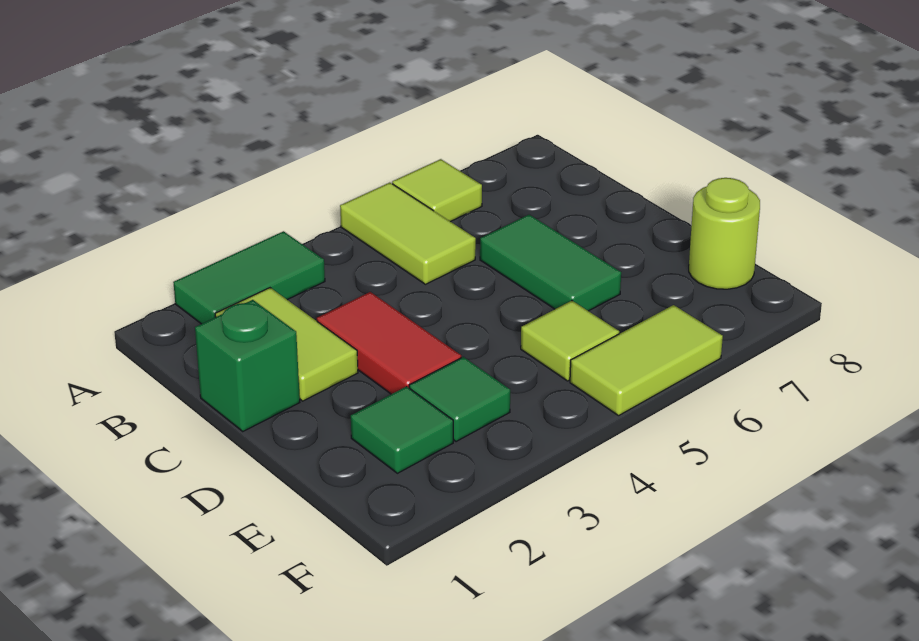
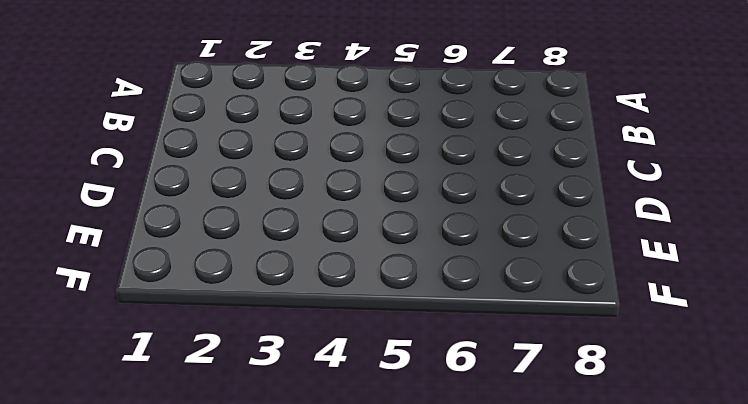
none -> green tile A2:A3 level 1
none -> lime tile A5:B5 level 1
none -> lime tile A6 level 1

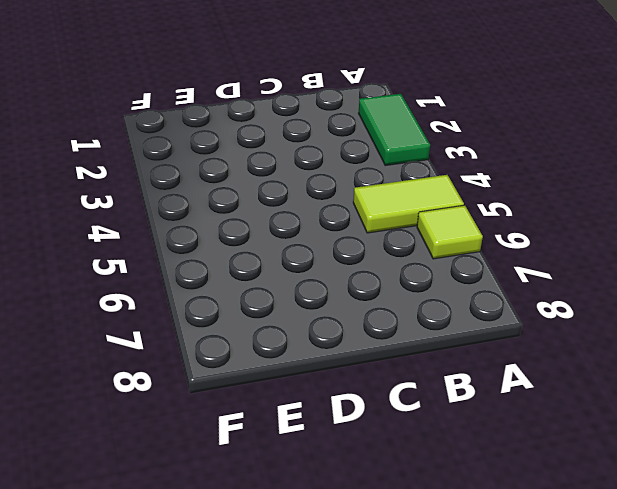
none -> lime tile B2:C2 level 1
none -> green brick C1 level 1
none -> red tile C3:D3 level 1

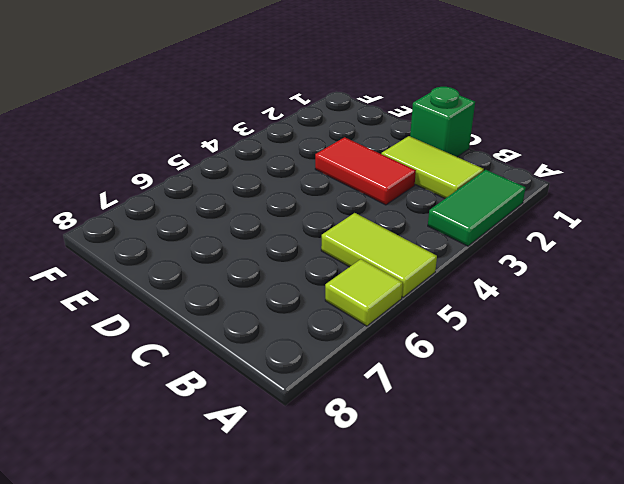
none -> green tile C6:D6 level 1
none -> green tile E2 level 1
none -> green tile E3 level 1

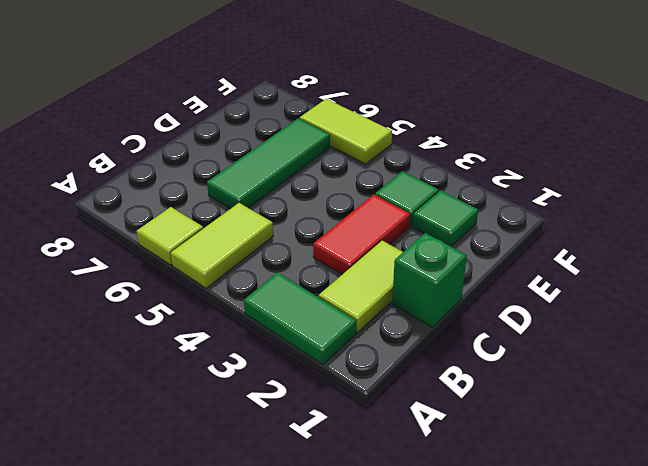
green tile C6:E6 level 1 -> green tile C6:D6 level 1
none -> lime tile E5 level 1
none -> lime round brick E8 level 1

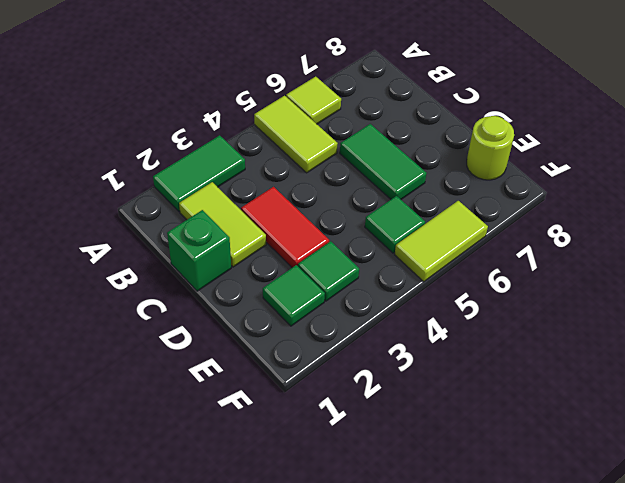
green tile E5 level 1 -> lime tile E5 level 1

